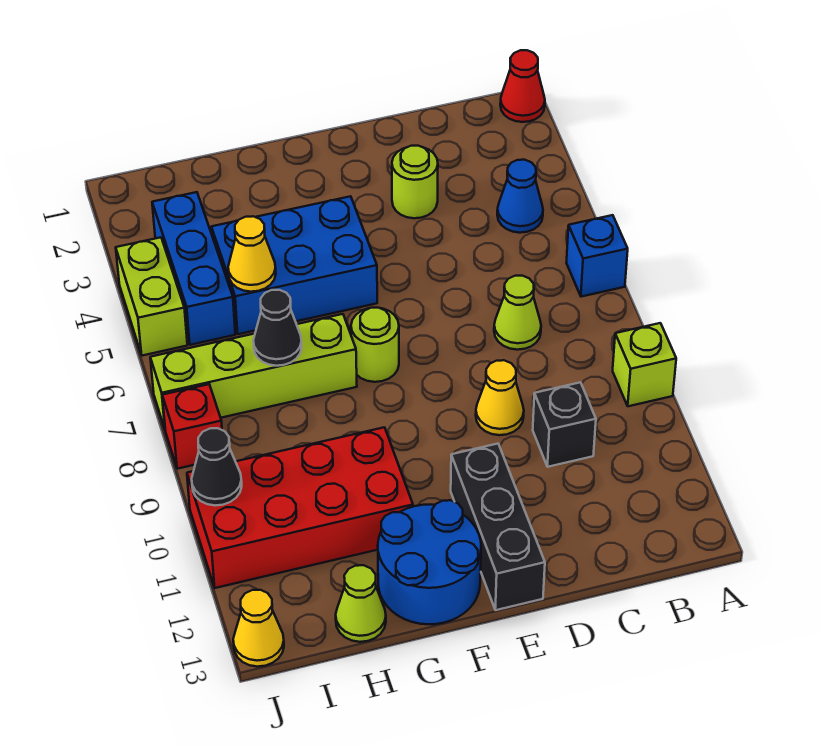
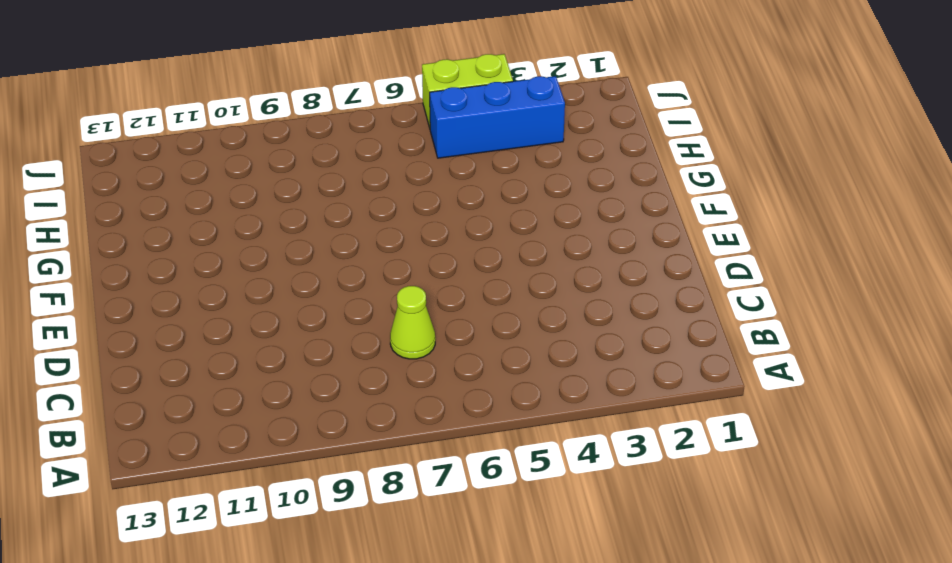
none -> red cone A1 level 1
none -> blue brick A6 level 1
none -> lime brick A9 level 1

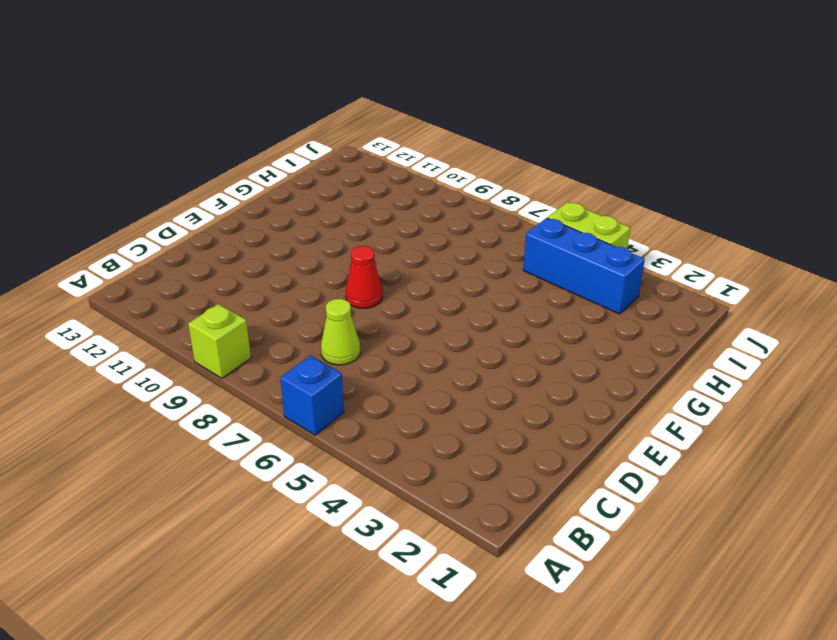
red cone E8 level 1 -> red cone A1 level 1
none -> blue cone B4 level 1
none -> black brick C10 level 1
none -> lime round brick D3 level 1

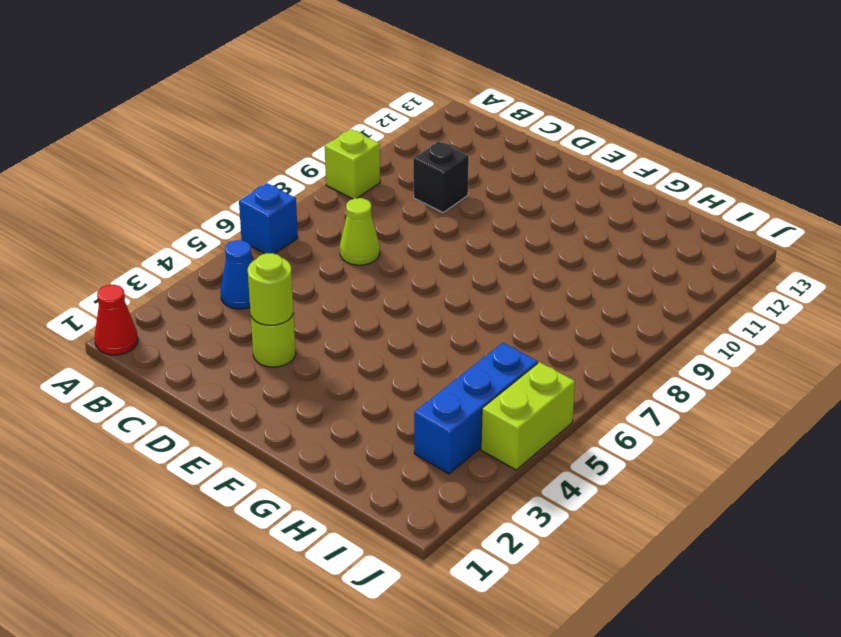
lime round brick D3 level 2 -> lime round brick F7 level 1
none -> yellow cone D9 level 1
none -> black brick E11:E13 level 1
none -> blue brick F4:H5 level 1

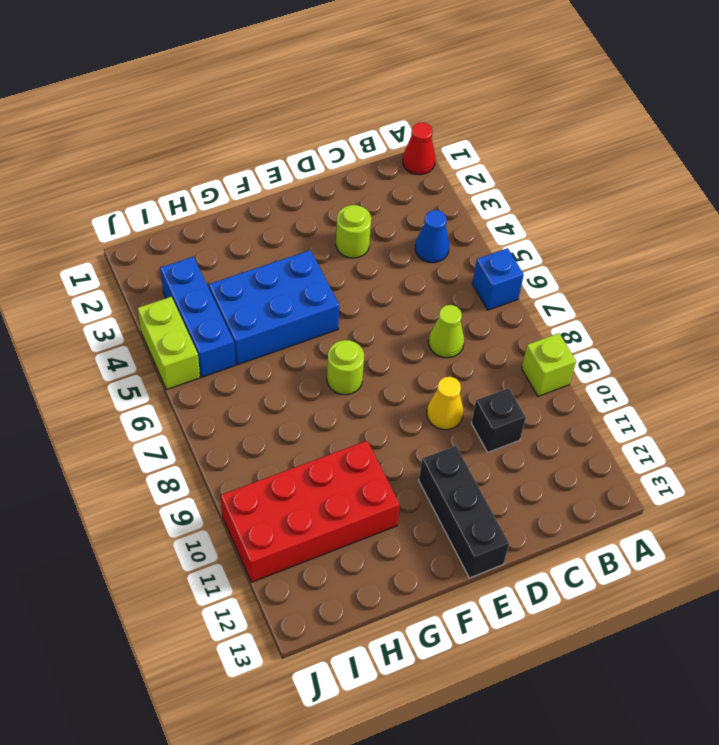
none -> blue round brick F12:G13 level 1
none -> lime brick G7:J7 level 1
none -> lime cone H13 level 1

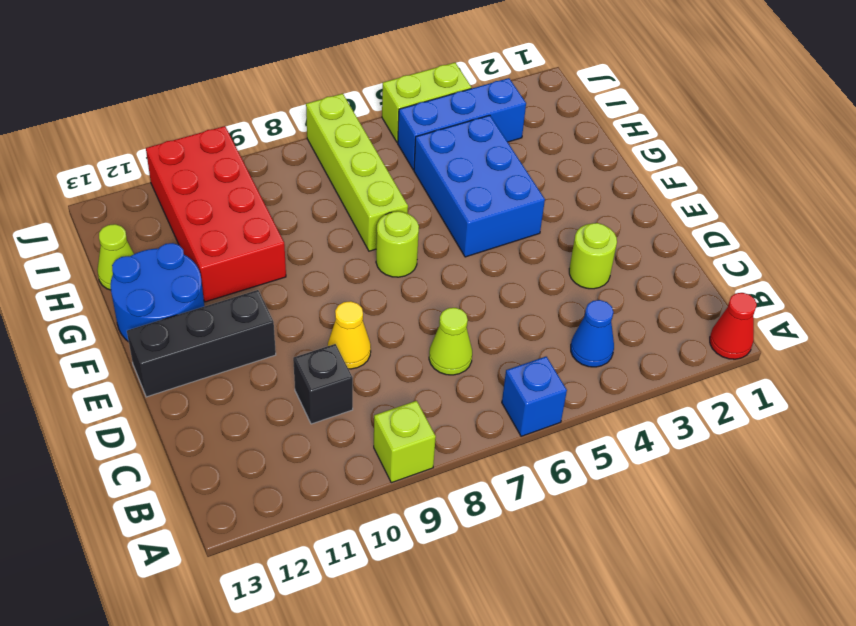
none -> red brick J8 level 1
none -> yellow cone J13 level 1
none -> yellow cone H5 level 2

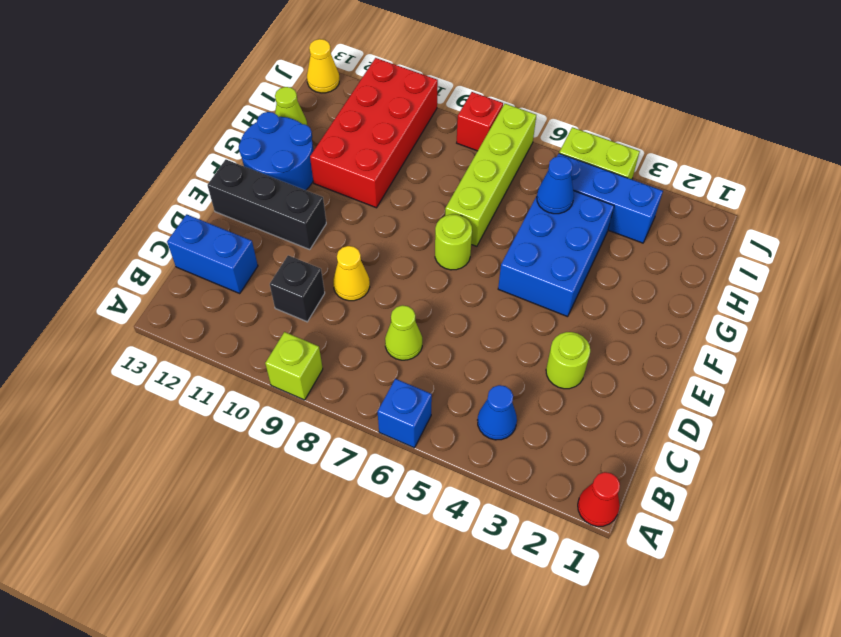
blue brick C12:C13 level 1 -> none
blue cone H5 level 2 -> yellow cone H5 level 2
none -> black cone H7 level 2
none -> black cone J10 level 2

